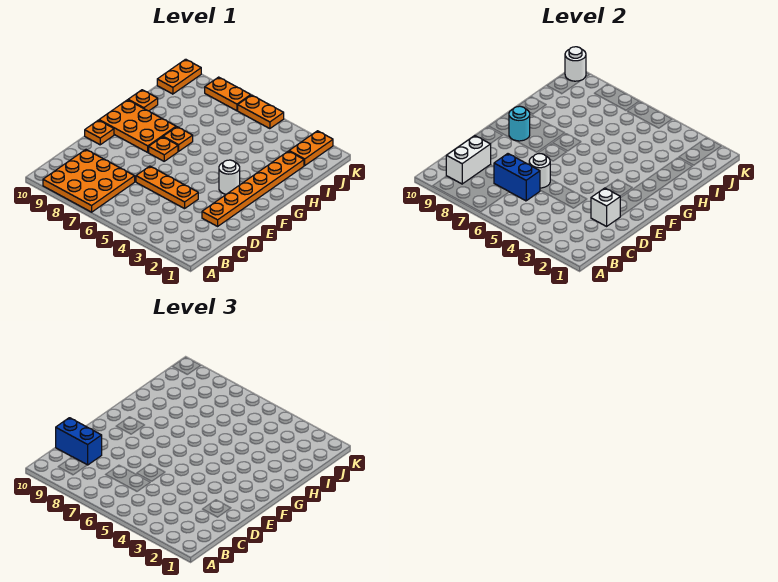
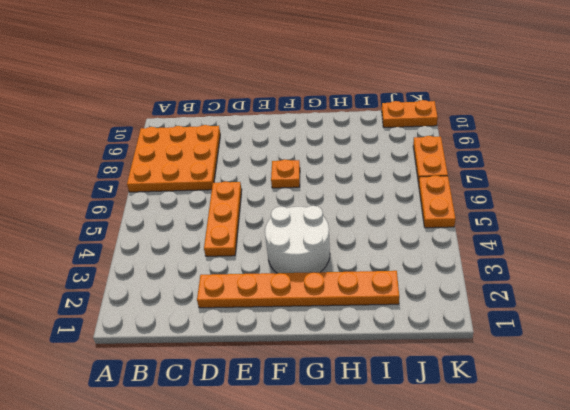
white round brick F3:G4 level 1 -> white round brick F3 level 1
none -> orange plate E10 level 1
none -> orange plate F8:G10 level 1
none -> orange plate G7 level 1

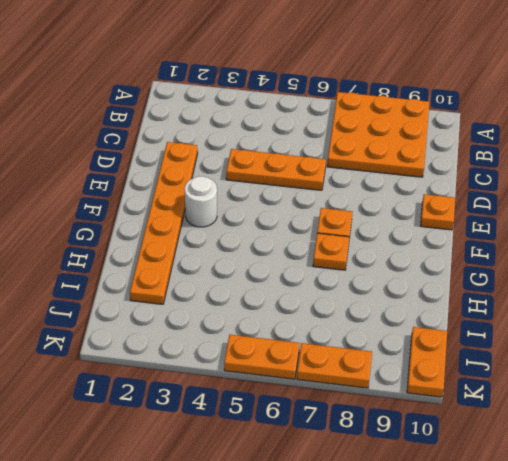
none -> orange plate F8:G10 level 1
none -> orange plate H10 level 1
none -> orange plate J2:K2 level 1

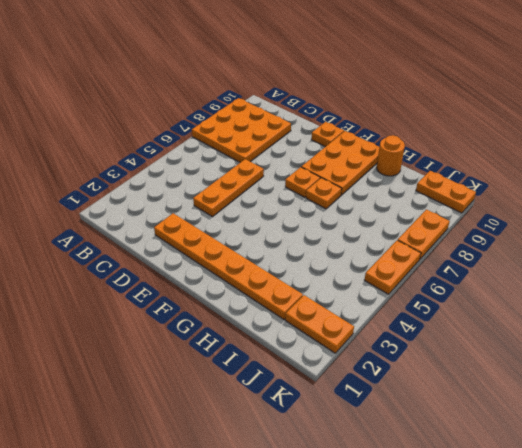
orange round brick H10 level 1 -> orange plate H10 level 1
none -> white round brick F3 level 1
none -> white brick B9:C9 level 2
none -> blue brick C6:C7 level 2

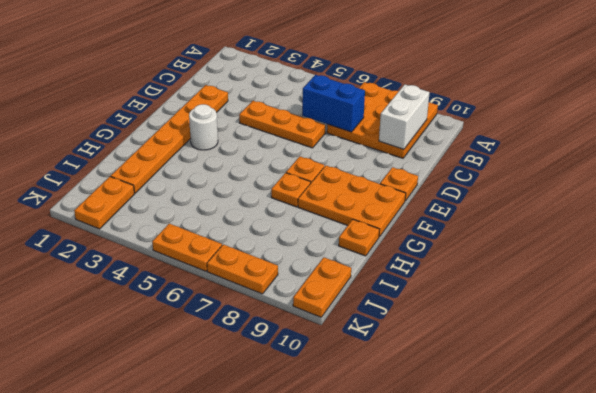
none -> white brick D2 level 2
none -> white round brick D6 level 2
none -> cyan round brick F9 level 2

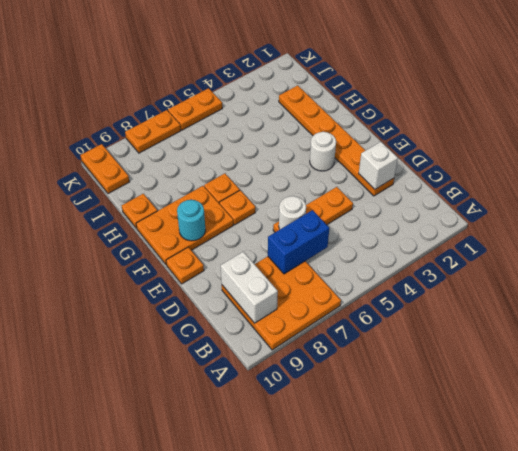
none -> orange plate J2:K2 level 1
none -> white round brick K10 level 2
none -> blue brick C9:C10 level 3

